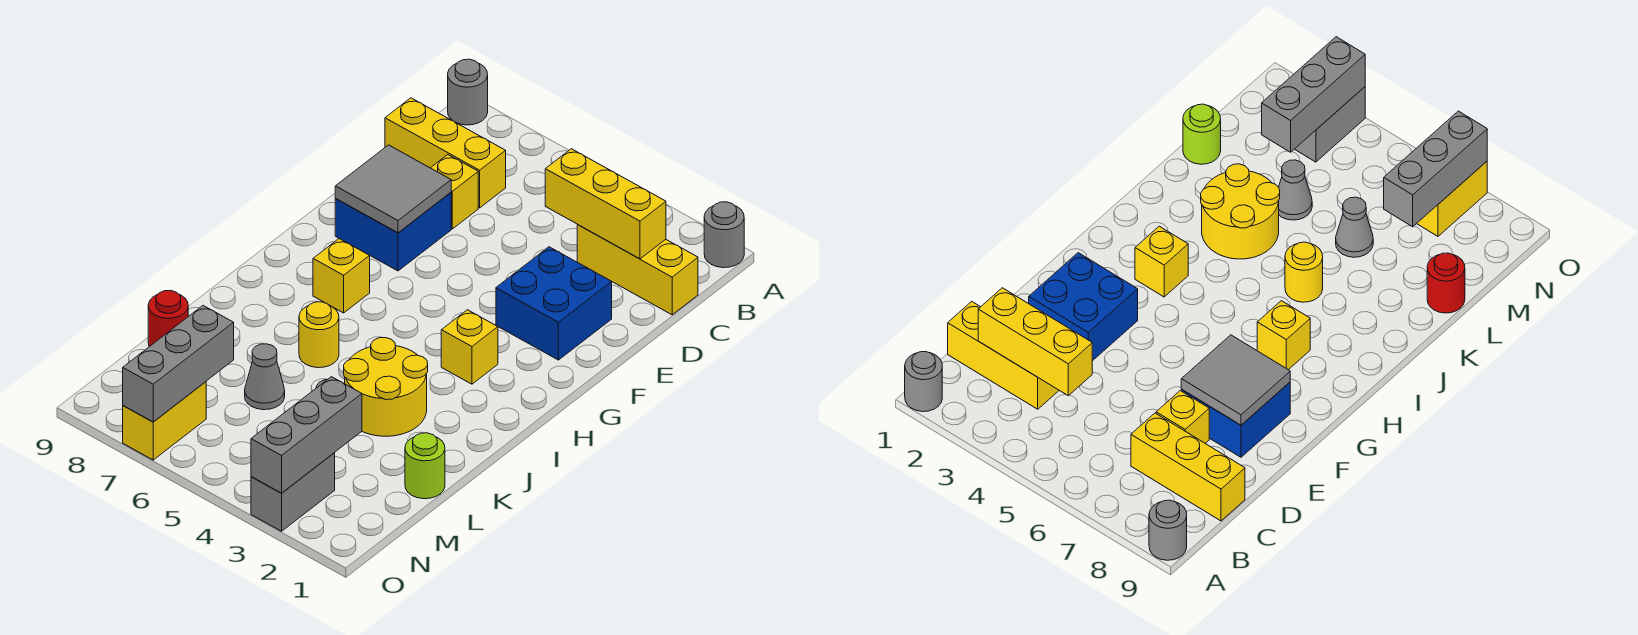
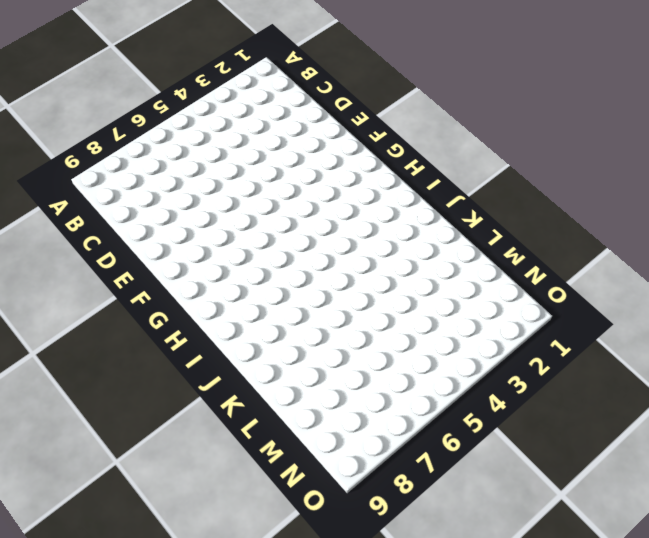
none -> grey round brick A1 level 1
none -> grey round brick A9 level 1
none -> yellow brick C1:C3 level 1

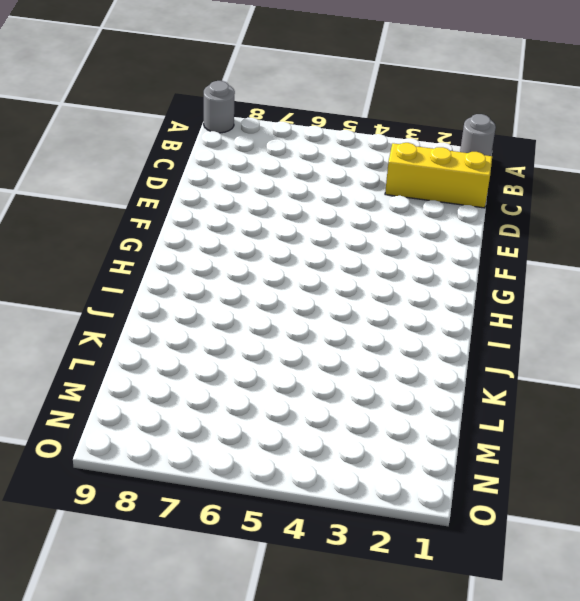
none -> yellow brick C7:C9 level 1
none -> yellow brick D7 level 1
none -> blue brick E2:F3 level 1

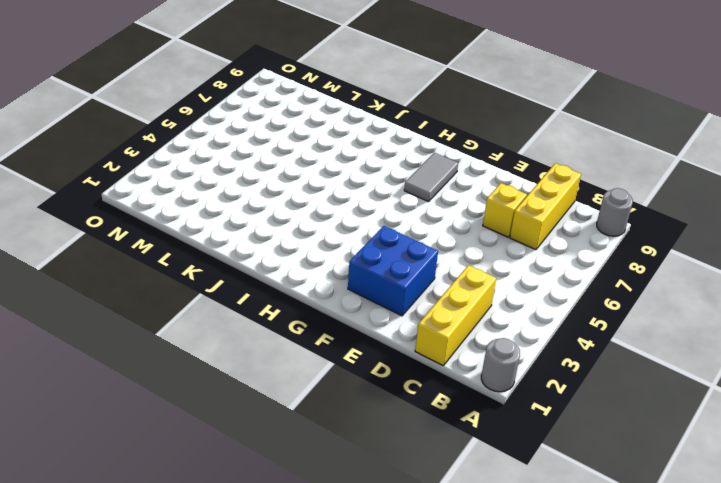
grey tile G7:G8 level 1 -> none
none -> blue brick E7:F8 level 1
none -> yellow brick H3 level 1
none -> yellow brick H7 level 1

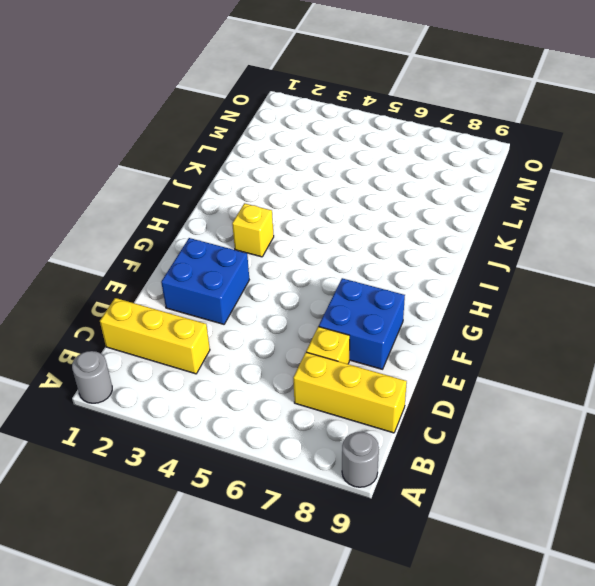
none -> yellow brick H7 level 1
none -> yellow round brick J3:K4 level 1
none -> yellow round brick J6 level 1

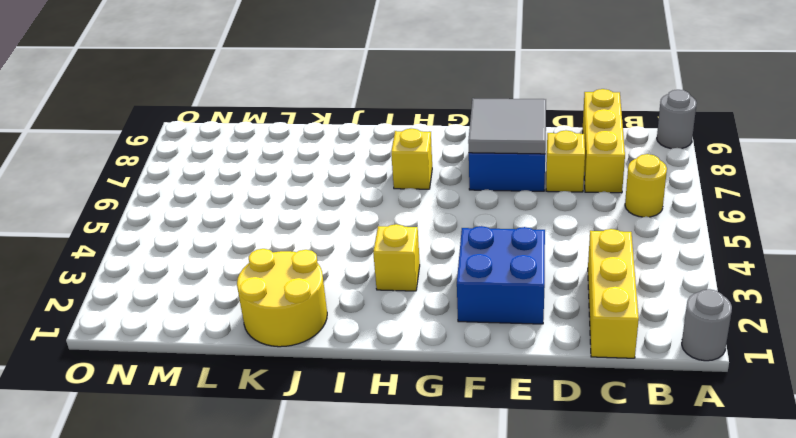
yellow round brick B6 level 1 -> yellow round brick J6 level 1
yellow round brick J1:K2 level 1 -> yellow round brick J3:K4 level 1
none -> lime round brick L1 level 1
none -> grey cone L4 level 1
none -> grey cone L6 level 1

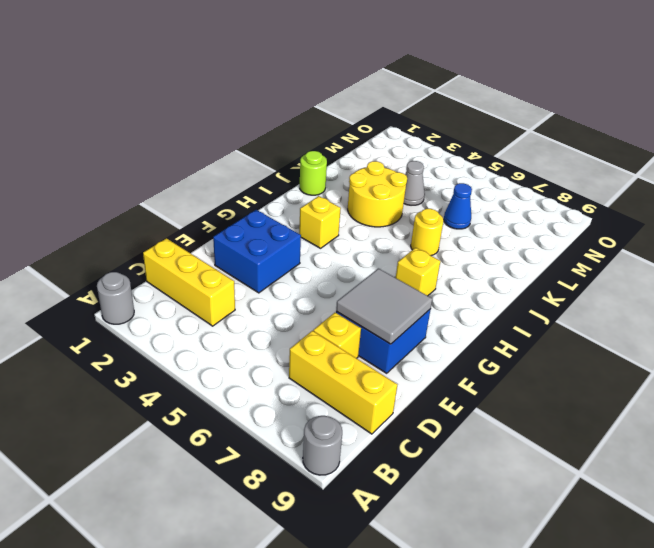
lime round brick J1 level 1 -> lime round brick L1 level 1
blue cone L6 level 1 -> grey cone L6 level 1
none -> red round brick L9 level 1
none -> grey brick N3:O3 level 1
none -> yellow brick N7:O7 level 1

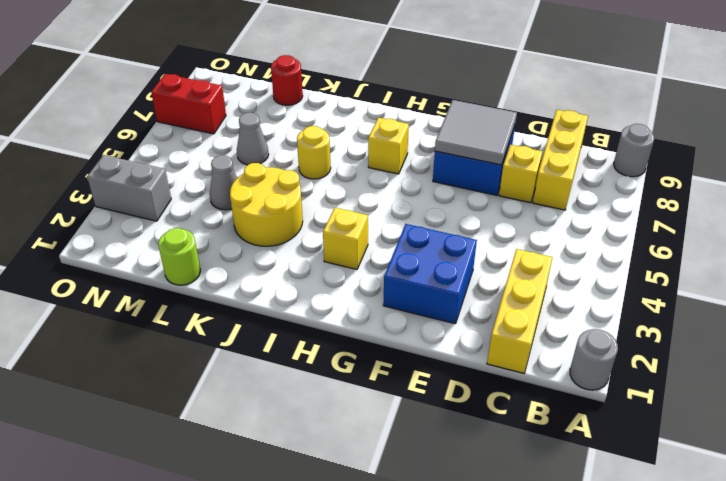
red brick N7:O7 level 1 -> yellow brick N7:O7 level 1
none -> yellow brick C2:C4 level 2
none -> grey brick M3:O3 level 2
none -> grey brick M7:O7 level 2

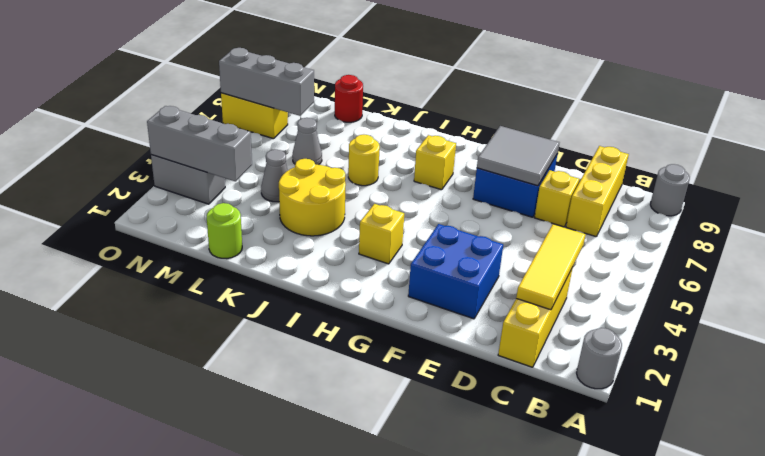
yellow tile C2:C4 level 2 -> yellow brick C2:C4 level 2

